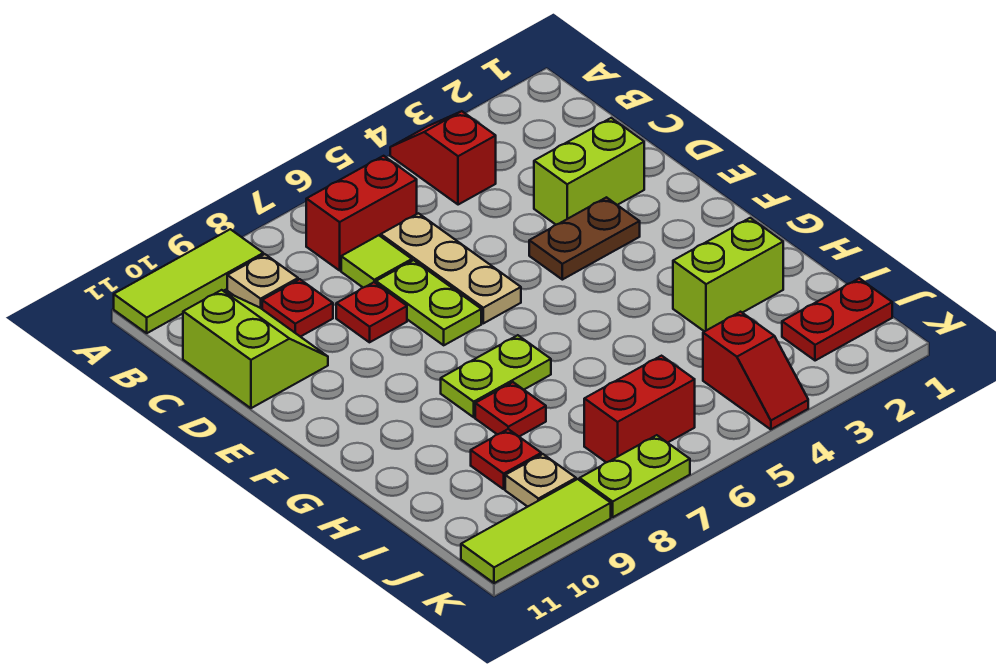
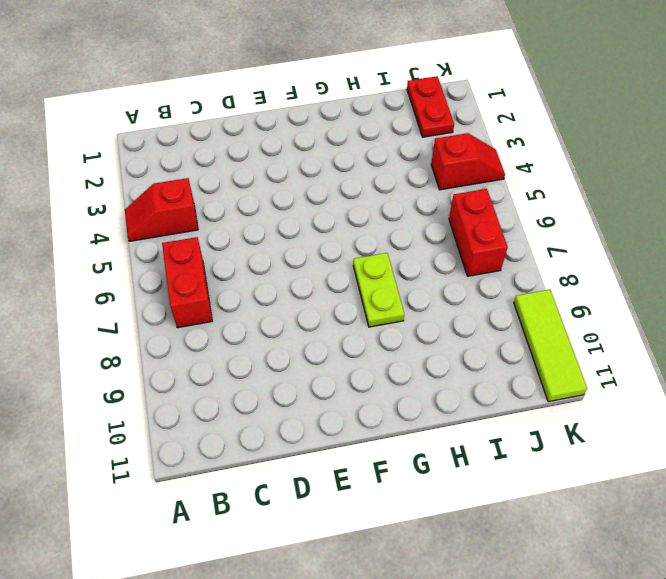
none -> lime tile A9:A11 level 1
none -> tan plate B9 level 1
none -> tan plate C6:E6 level 1

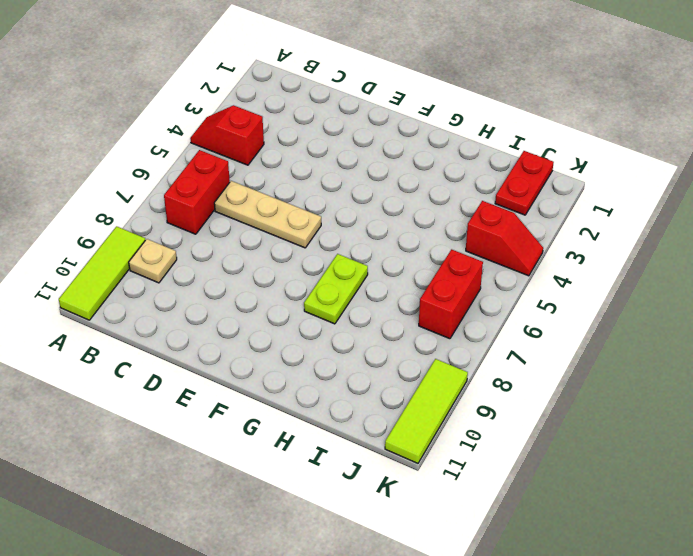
none -> lime tile C7 level 1
none -> red plate C9 level 1
none -> lime slope C10:D11 level 1 top 11

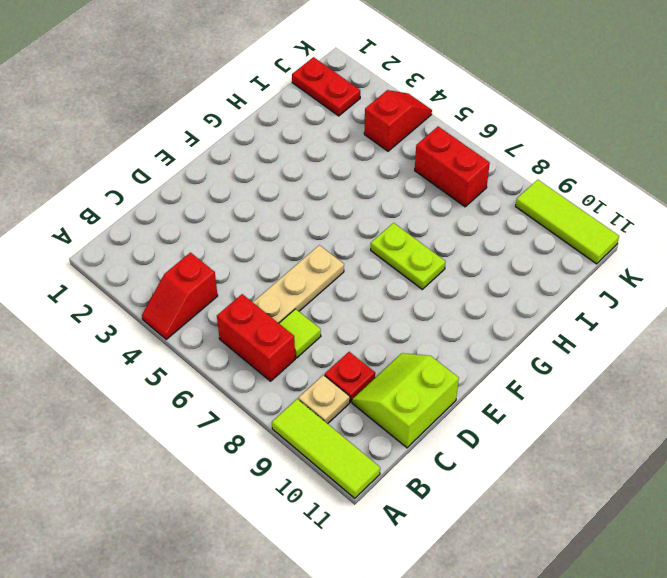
none -> lime brick D2:D3 level 1
none -> lime plate D7:E7 level 1
none -> red plate D8 level 1

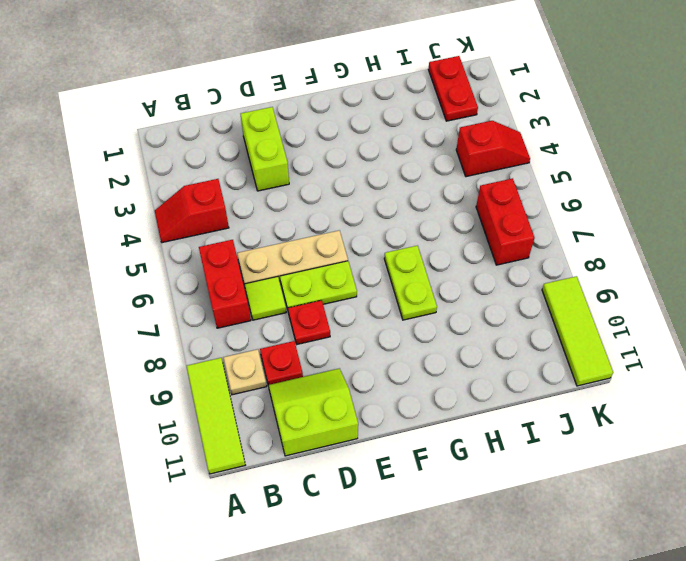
none -> brown plate E3:E4 level 1
none -> lime brick H2:H3 level 1
none -> red plate H8 level 1

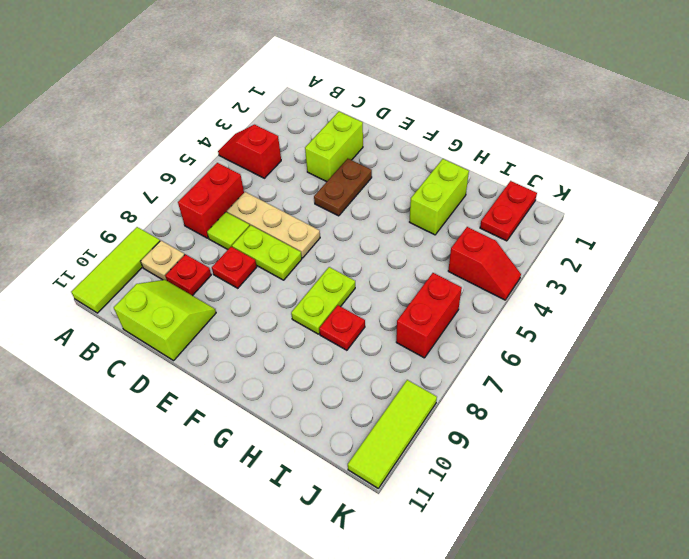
none -> red plate I9 level 1
none -> tan plate J9 level 1
none -> lime plate K7:K8 level 1

